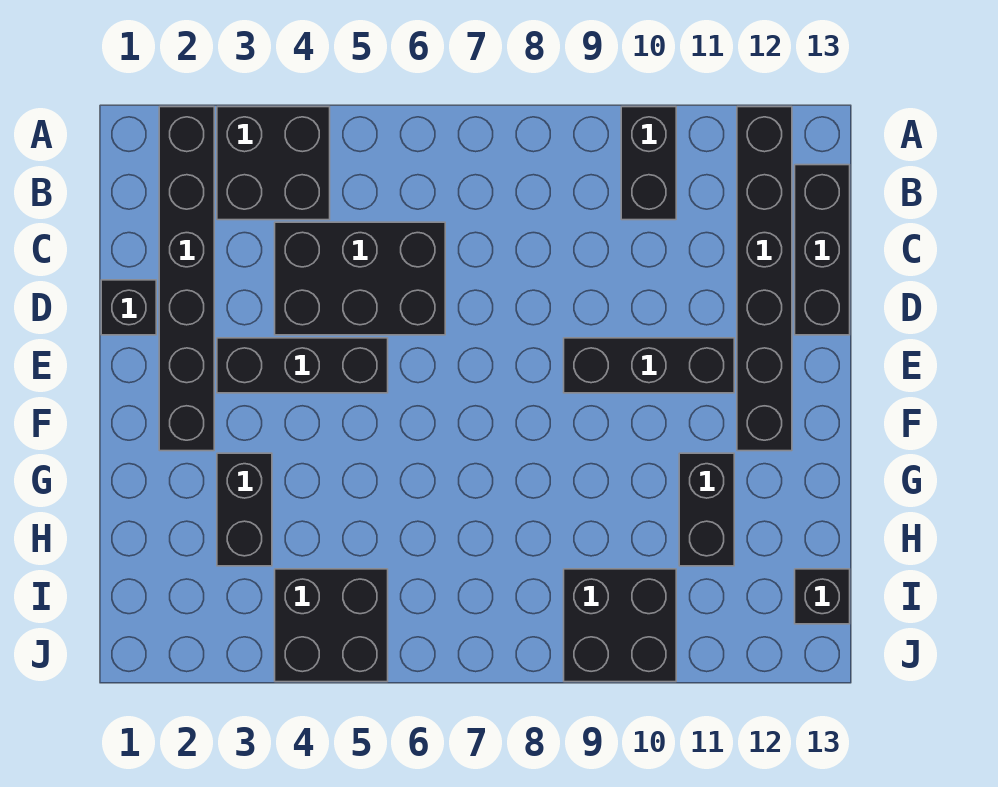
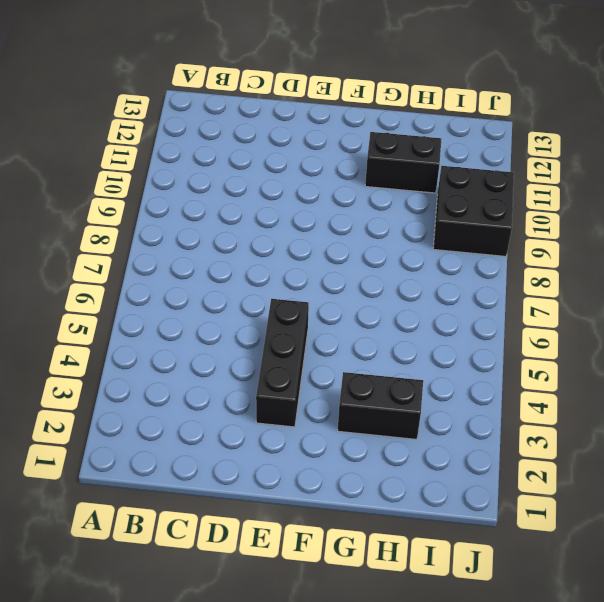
none -> black brick A2:F2 level 1
none -> black brick A3:B4 level 1
none -> black brick A10:B10 level 1

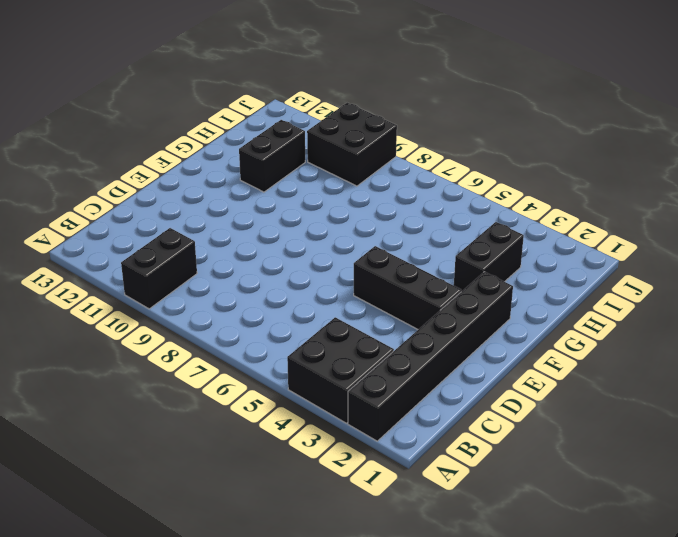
none -> black brick A12:F12 level 1
none -> black brick B13:D13 level 1
none -> black brick C4:D6 level 1

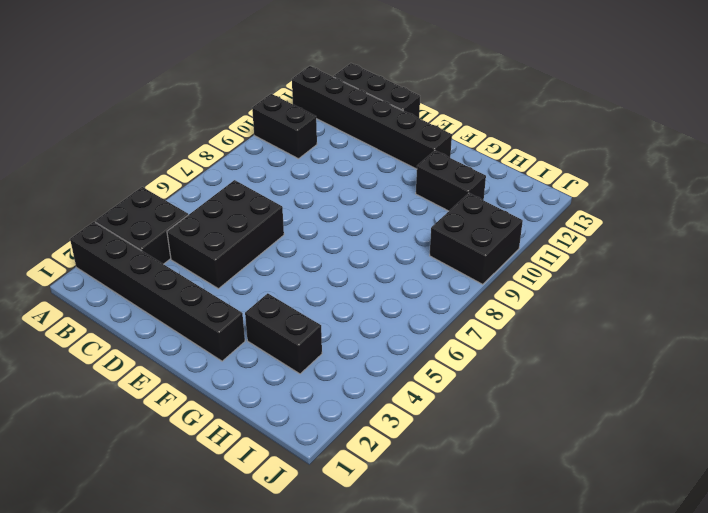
none -> black brick D1 level 1
none -> black brick E3:E5 level 1
none -> black brick E9:E11 level 1

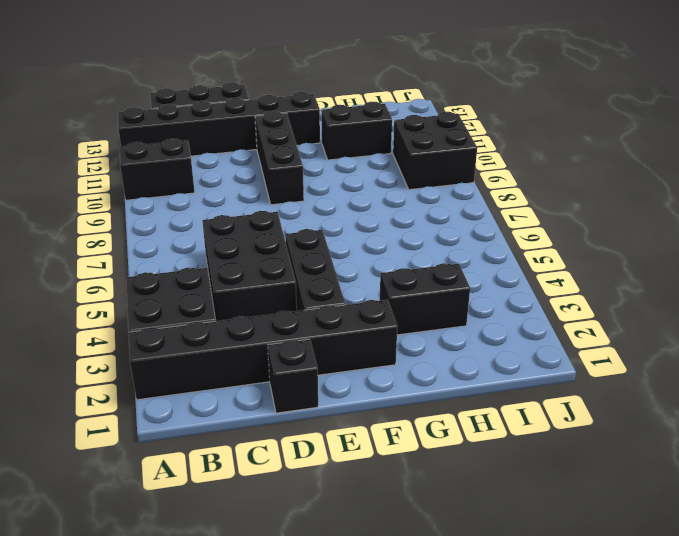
none -> black brick I4:J5 level 1
none -> black brick I13 level 1

